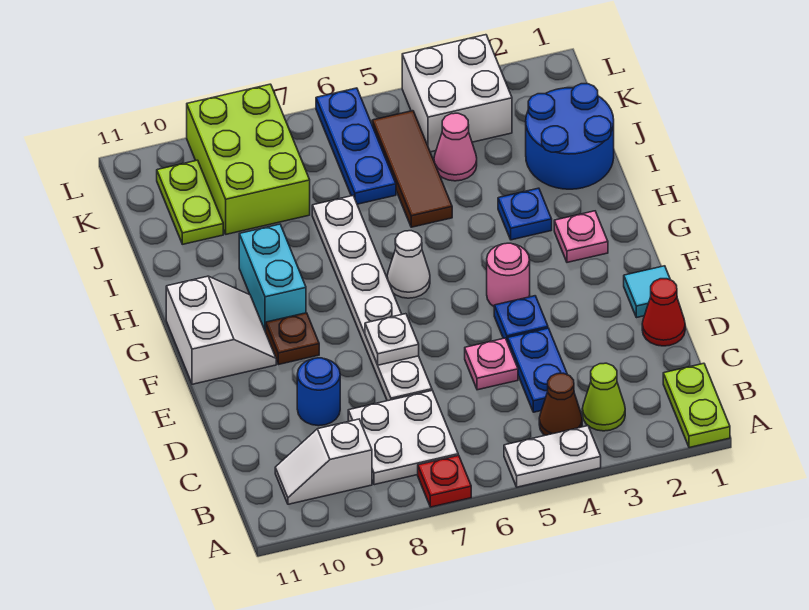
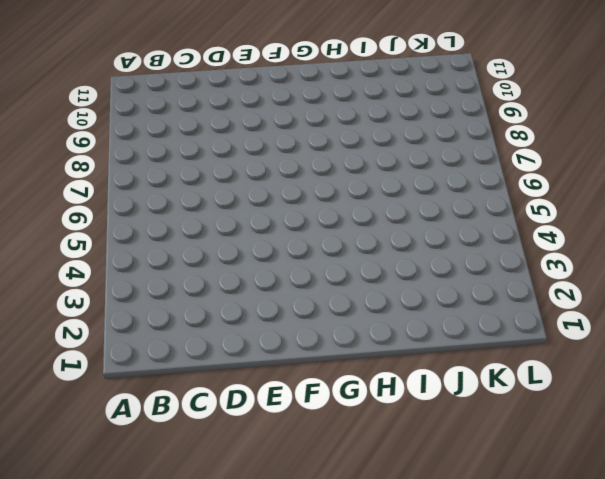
none -> lime plate A1:B1 level 1
none -> white plate A4:A5 level 1
none -> red plate A7 level 1

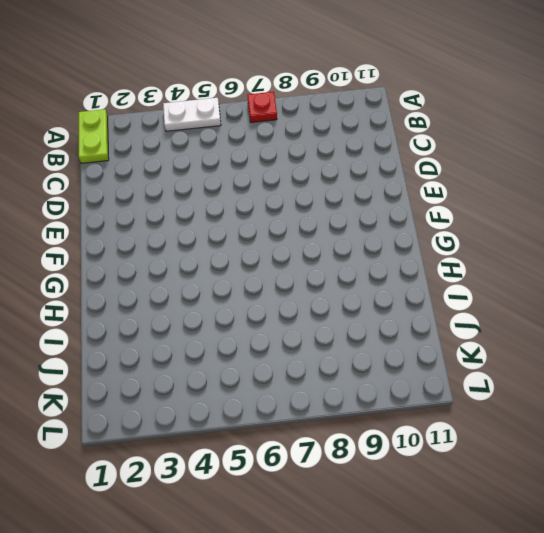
none -> lime cone B3 level 1
none -> brown cone B4 level 1
none -> white plate B7:C8 level 1

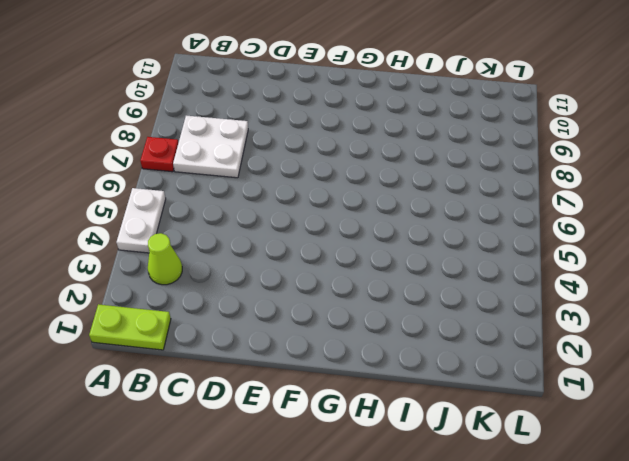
none -> brown cone B4 level 1
none -> white slope B9:B10 level 1 top 9
none -> blue plate C4:D4 level 1

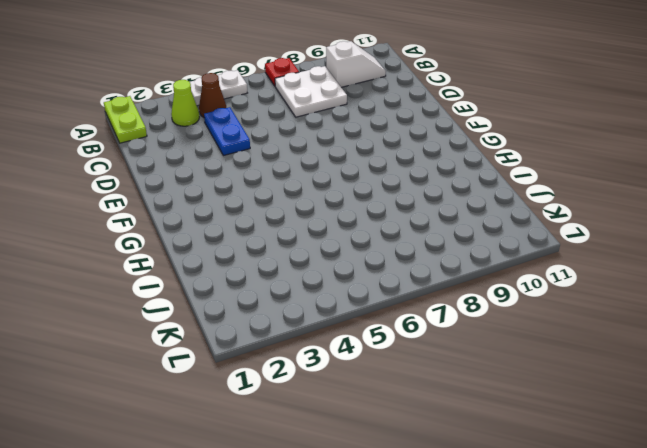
none -> red cone D1 level 1
none -> pink plate D5 level 1
none -> white plate D7:I7 level 1

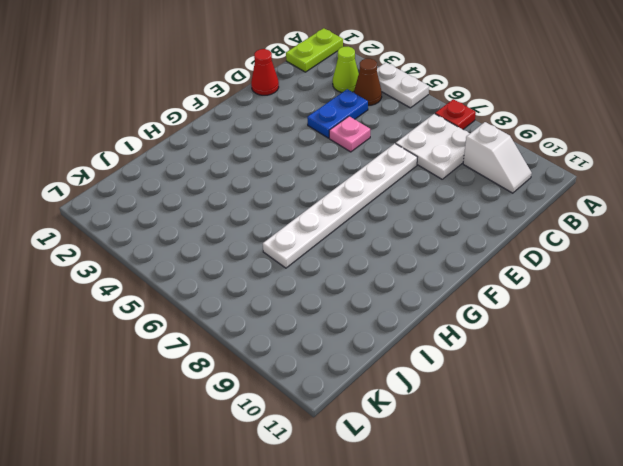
none -> blue round brick D9 level 1
none -> cyan tile E1 level 1
none -> blue plate E4 level 1

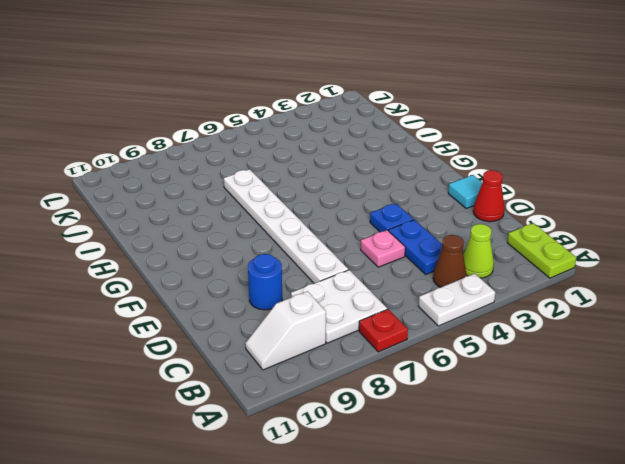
none -> pink round brick F4 level 1
none -> brown plate F9 level 1
none -> white slope F10:G11 level 1 top 11

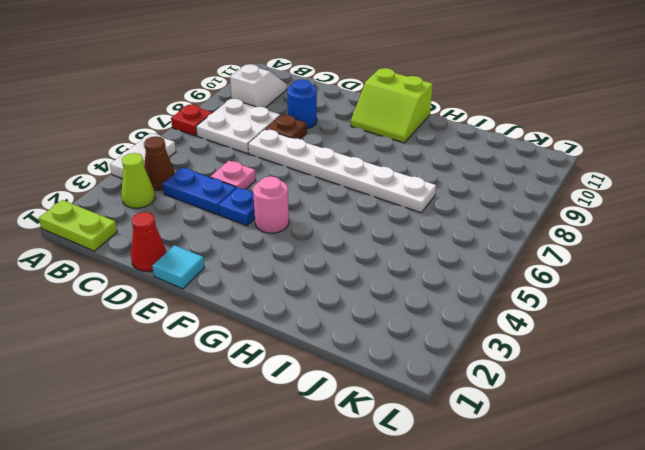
brown plate D8 level 1 -> brown plate F9 level 1
lime slope F10:G11 level 1 top 11 -> white slope F10:G11 level 1 top 11
none -> pink plate G2 level 1
none -> white cone G6 level 1
none -> cyan brick G9:H9 level 1

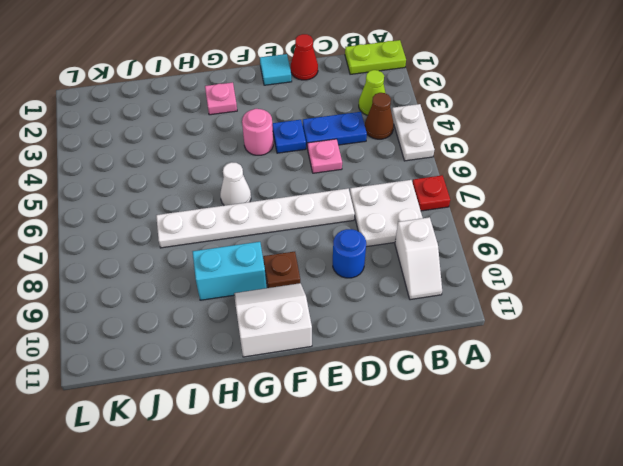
none -> blue plate H3 level 1
none -> blue round brick I1:J2 level 1
none -> brown tile I5:K5 level 1

